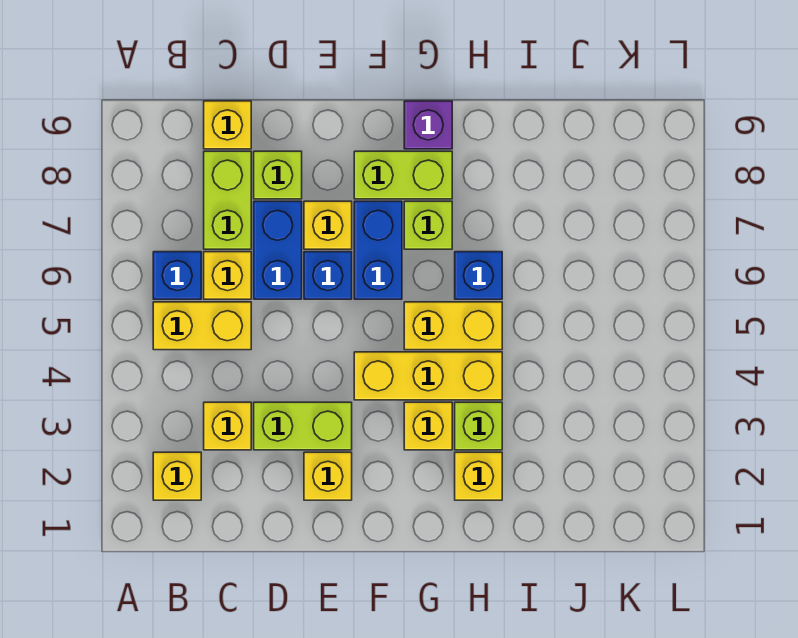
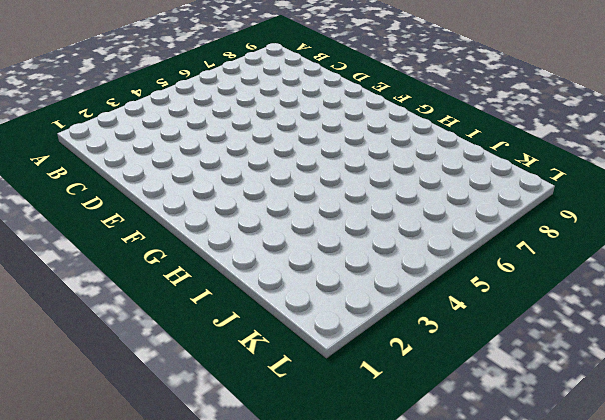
none -> yellow brick B2 level 1
none -> yellow brick B5:C5 level 1
none -> blue brick B6 level 1

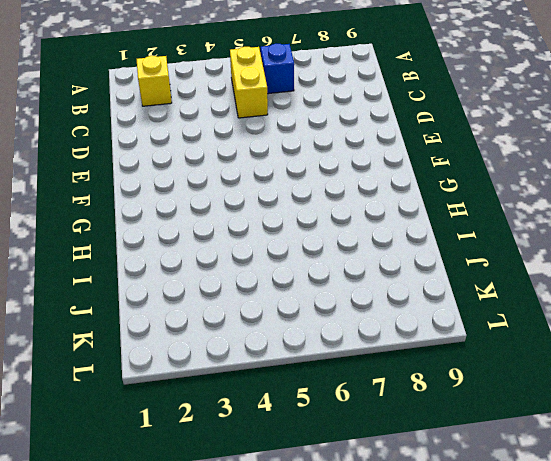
none -> yellow brick C3 level 1
none -> yellow brick C6 level 1
none -> lime brick C7:C8 level 1

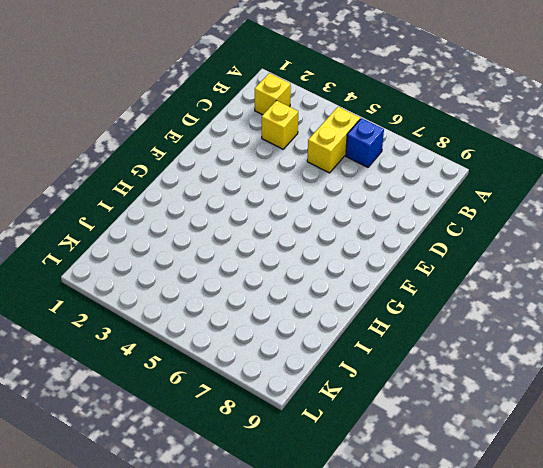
none -> yellow brick C6 level 1
none -> lime brick C7:C8 level 1
none -> yellow brick C9 level 1

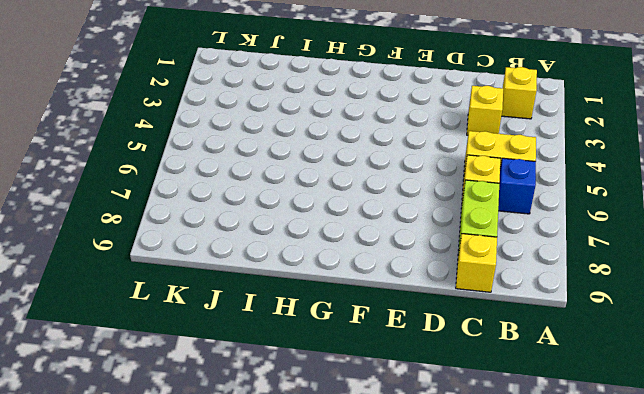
none -> lime brick D3:E3 level 1
none -> blue brick D6:D7 level 1
none -> lime brick D8 level 1

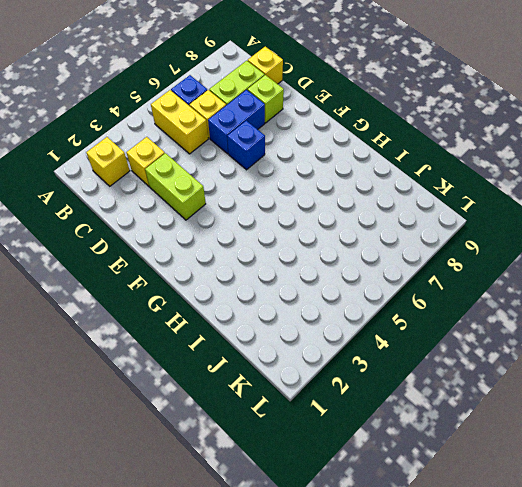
none -> yellow brick E2 level 1
none -> yellow brick E7 level 1
none -> yellow brick F4:H4 level 1

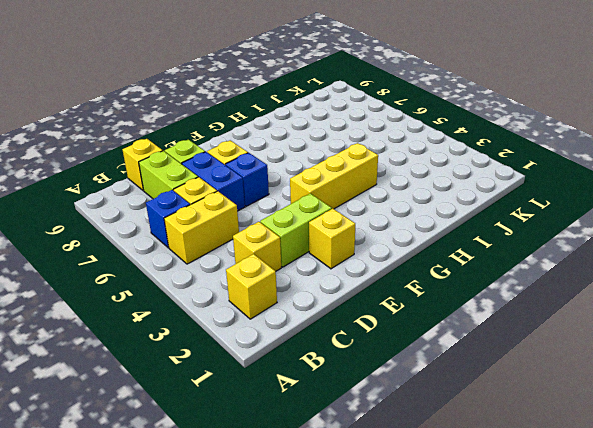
none -> blue brick F6:F7 level 1
none -> lime brick F8:G8 level 1
none -> yellow brick G3 level 1

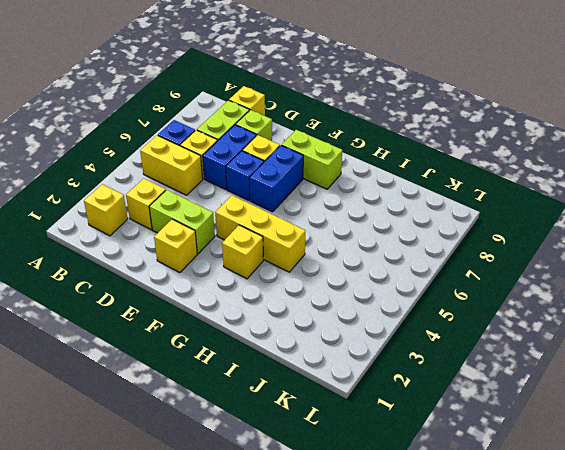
none -> yellow brick G5:H5 level 1
none -> lime brick G7 level 1
none -> purple brick G9 level 1

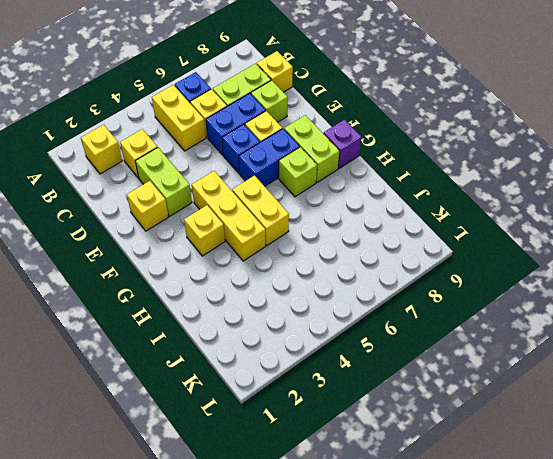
none -> yellow brick H2 level 1
none -> lime brick H3 level 1
none -> blue brick H6 level 1

